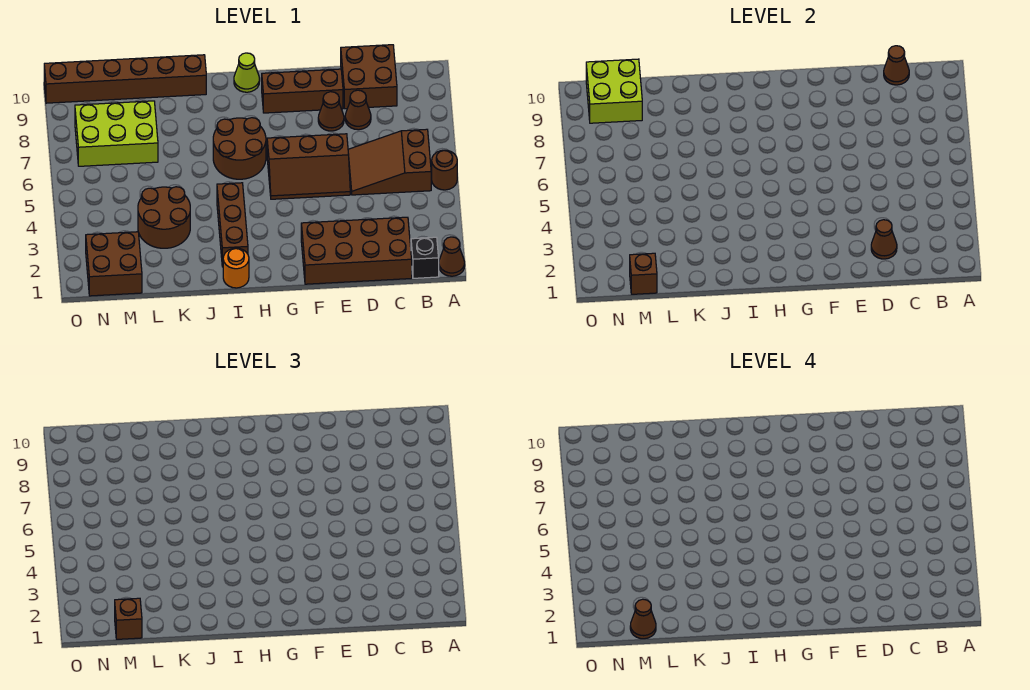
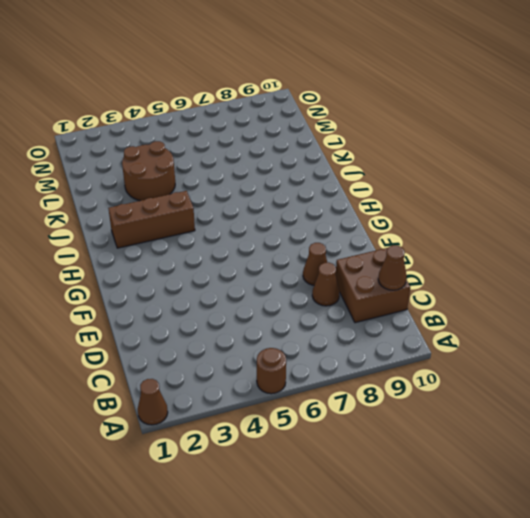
none -> black brick B1 level 1
none -> brown slope B5:D6 level 1 top B
none -> brown brick C1:F2 level 1

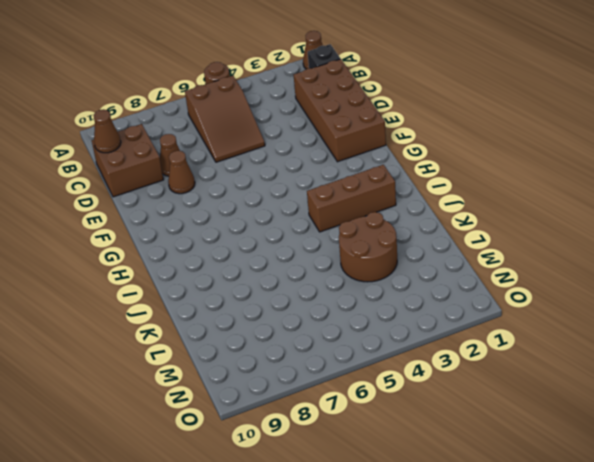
none -> brown slope E5:G6 level 1 top 6
none -> brown brick E9:G9 level 1
none -> brown round brick H6:I7 level 1

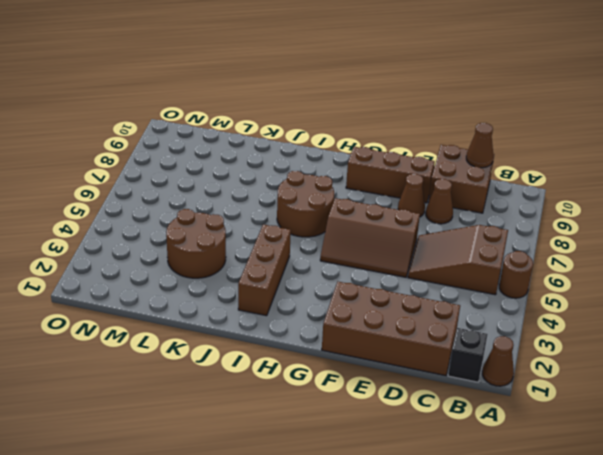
none -> lime cone H10 level 1
none -> orange round brick I1 level 1
none -> brown brick J10:O10 level 1

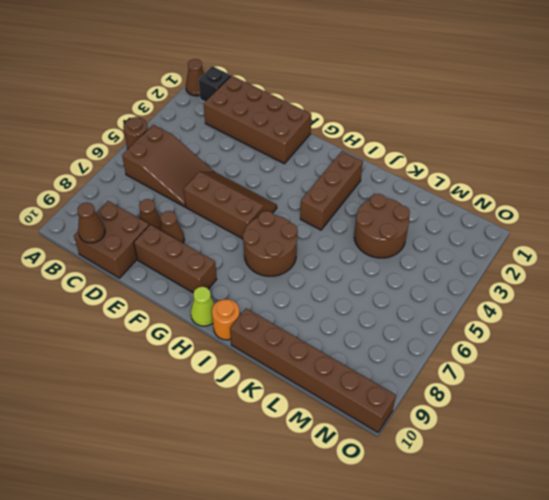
orange round brick I10 level 1 -> orange round brick I1 level 1
none -> lime brick L7:N8 level 1
none -> brown brick M1:N2 level 1
none -> brown cone D2 level 2

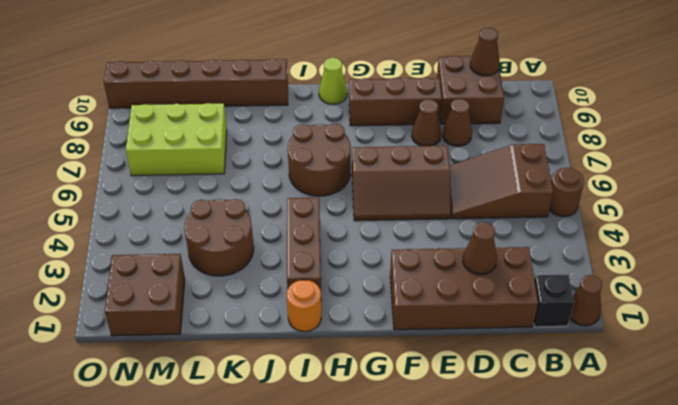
none -> brown brick M1 level 2
none -> lime brick M9:N10 level 2
none -> brown brick M1 level 3

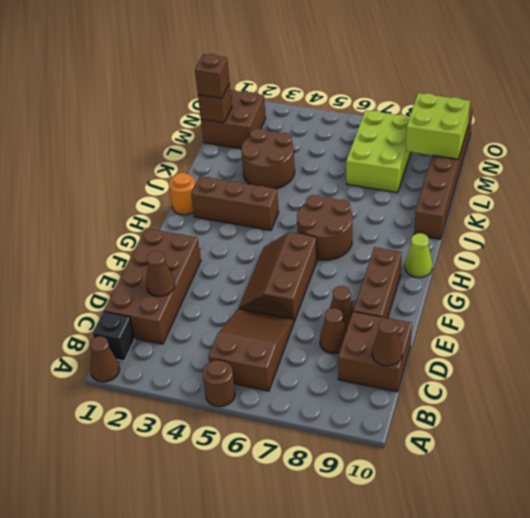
none -> brown cone M1 level 4

